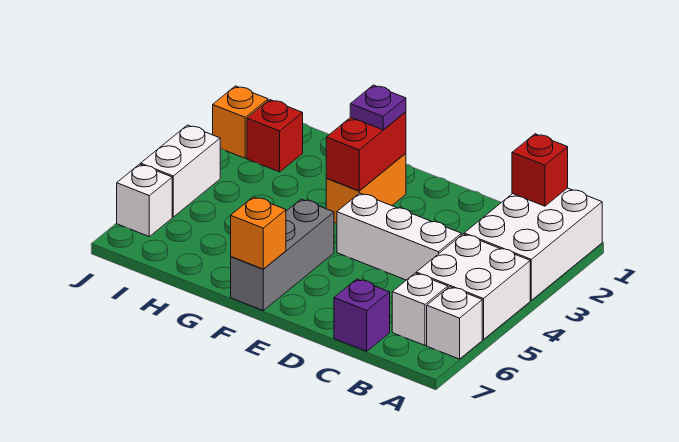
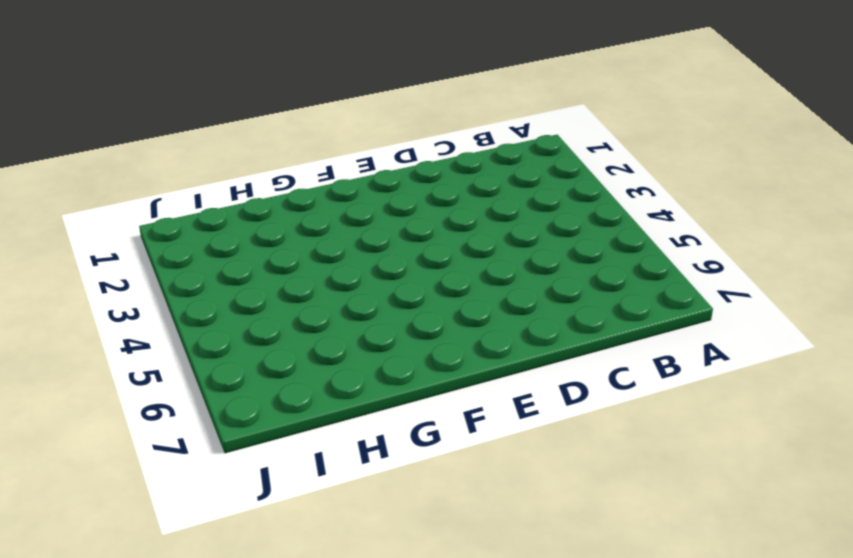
none -> white brick A1:B3 level 1
none -> white brick A4:B5 level 1
none -> white brick A6 level 1

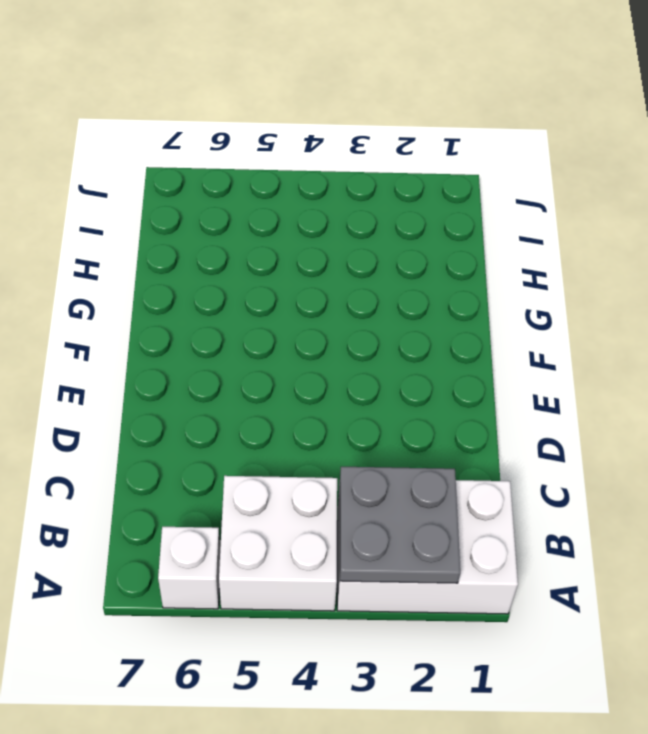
grey plate A2:B3 level 2 -> none
none -> white brick B6 level 1
none -> white brick C4:E4 level 1
none -> purple brick C7 level 1

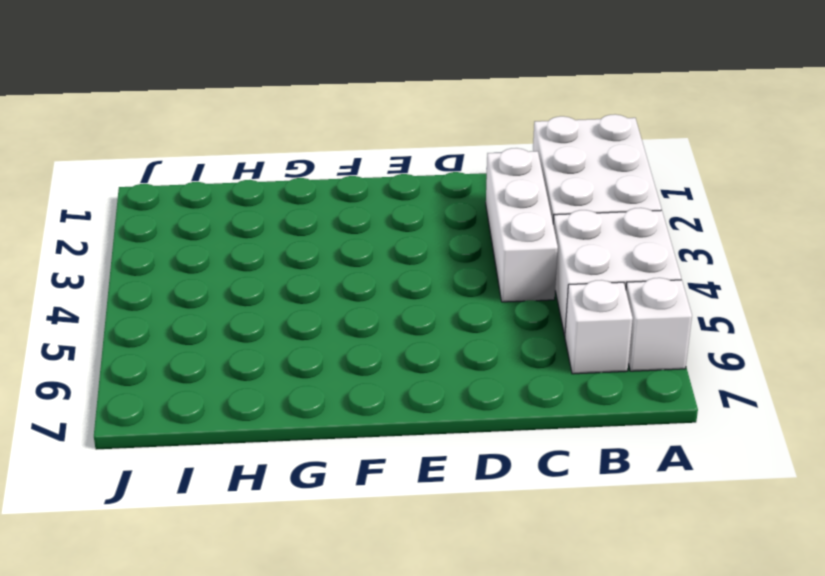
white brick C2:C4 level 1 -> white brick C4:E4 level 1
none -> purple brick C7 level 1
none -> orange brick F2:F3 level 1
none -> grey brick F5:F7 level 1

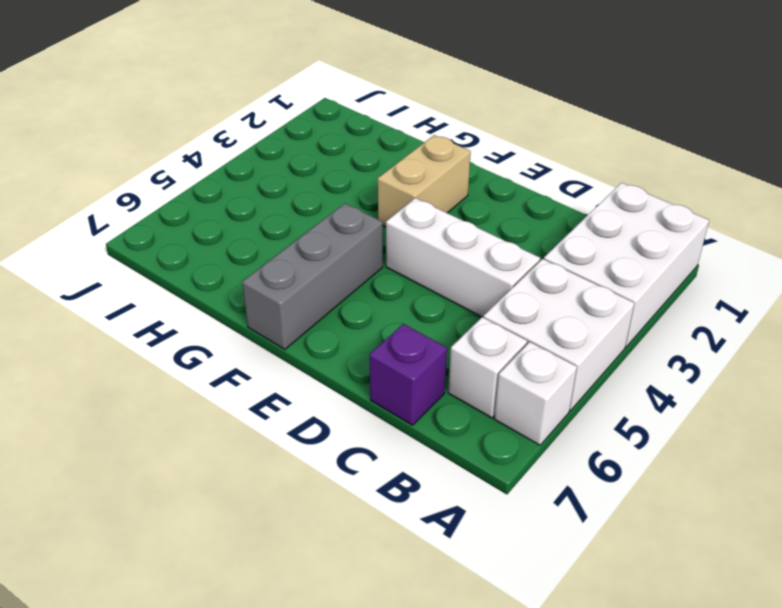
tan brick F2:F3 level 1 -> orange brick F2:F3 level 1
none -> red brick I2 level 1
none -> orange brick J2 level 1
none -> white brick J4:J5 level 1

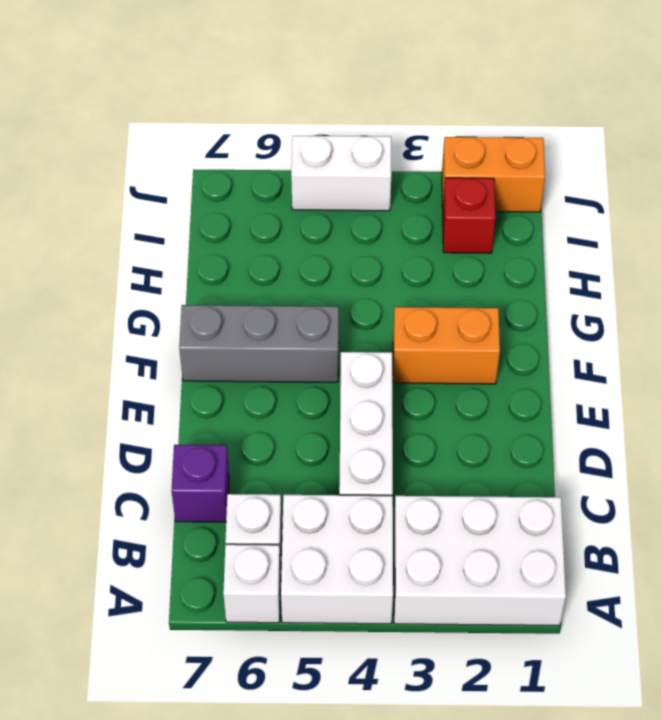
orange brick J1:J2 level 1 -> orange brick J2 level 1
none -> white brick J6 level 1
none -> red brick B1 level 2
none -> red brick F2:F3 level 2

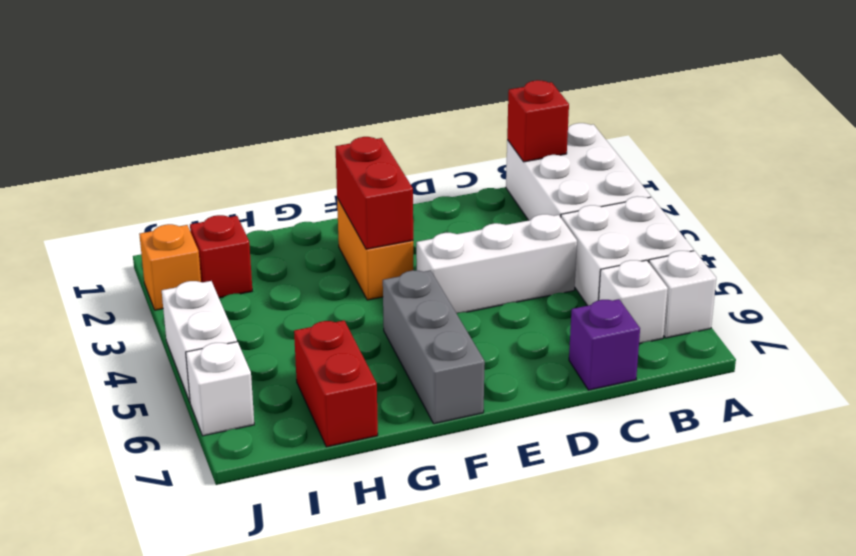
red brick H6:H7 level 1 -> none
none -> orange brick F7 level 2
none -> purple plate F2 level 3

